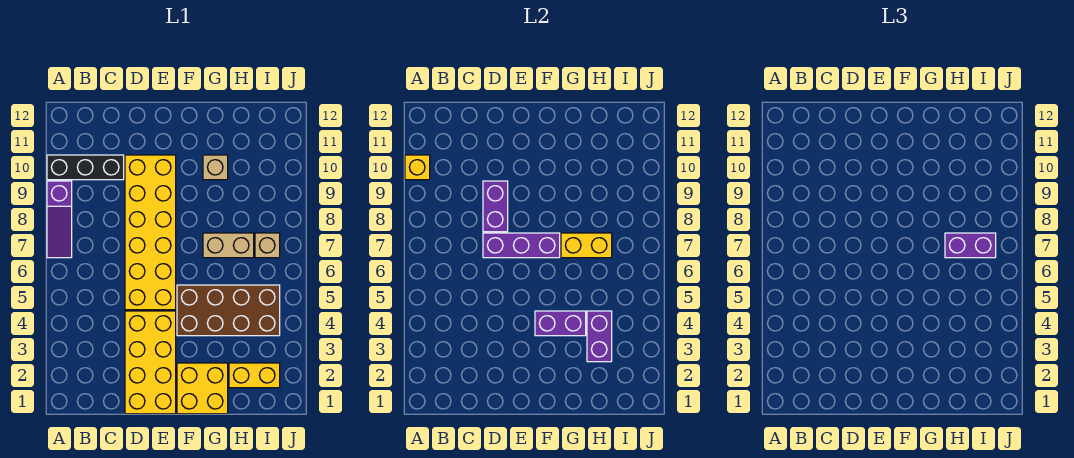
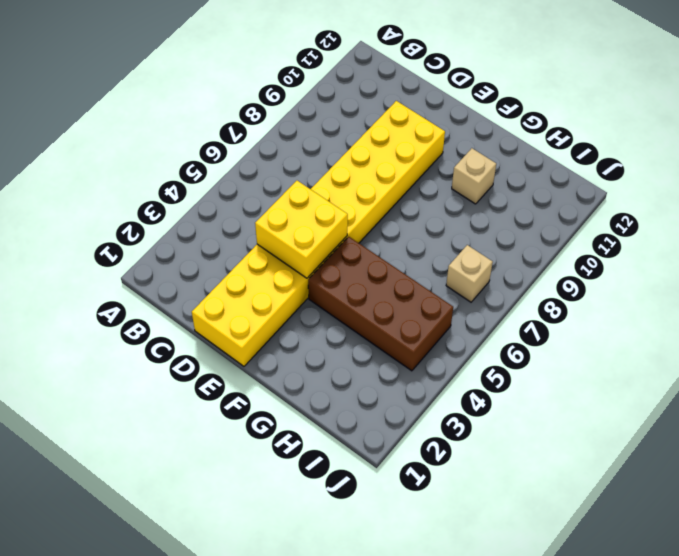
yellow brick D4:E5 level 2 -> yellow brick F1:G2 level 1
none -> purple slope A7:A9 level 1 top 9
none -> black brick A10:C10 level 1
none -> tan brick G7:H7 level 1

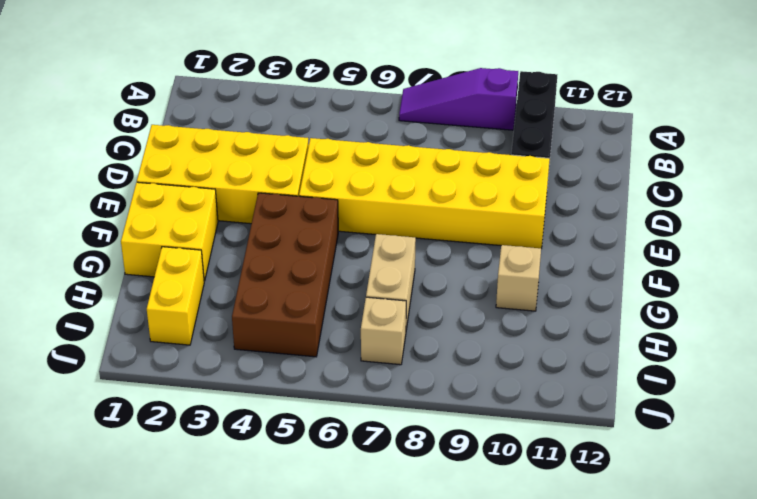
none -> yellow brick A10 level 2
none -> purple brick D7:F7 level 2
none -> purple brick D8:D9 level 2

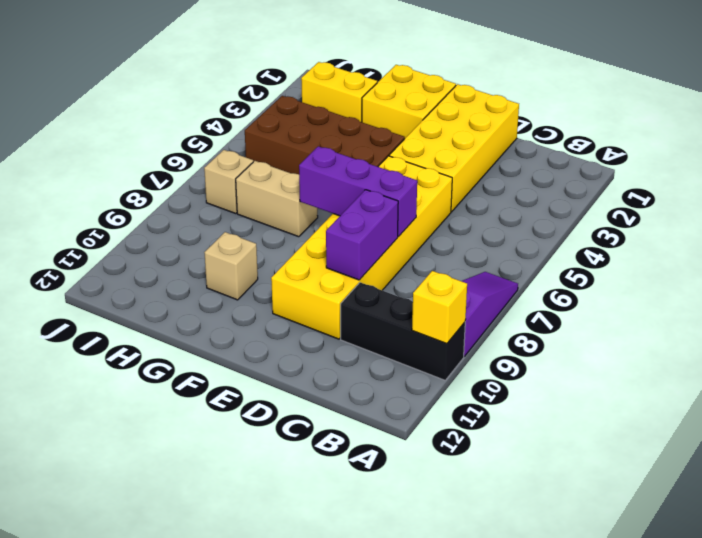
none -> purple brick F4:G4 level 2
none -> yellow brick G7:H7 level 2
none -> purple brick H3:H4 level 2

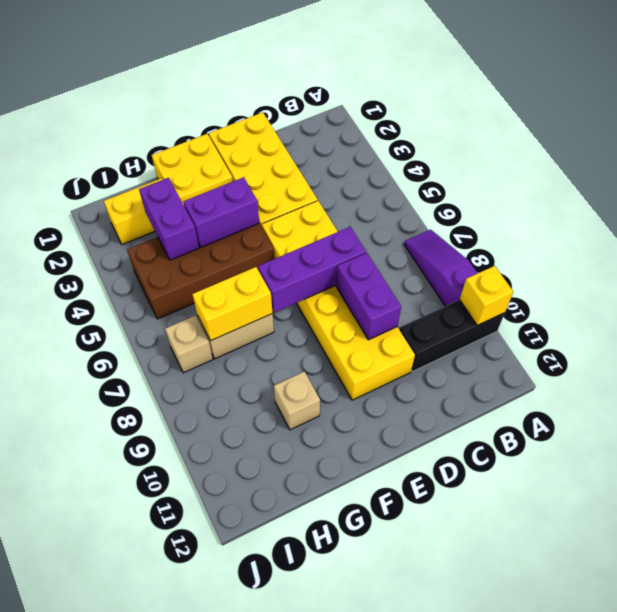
none -> purple brick H7:I7 level 3

